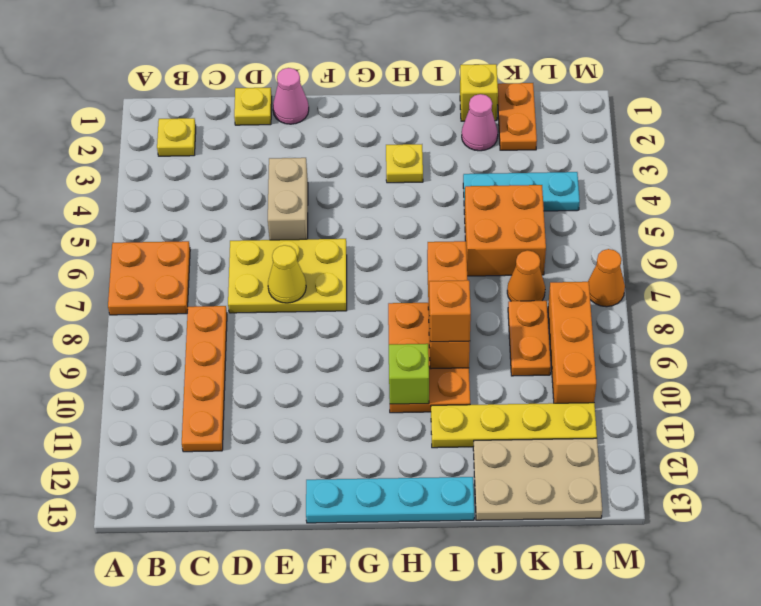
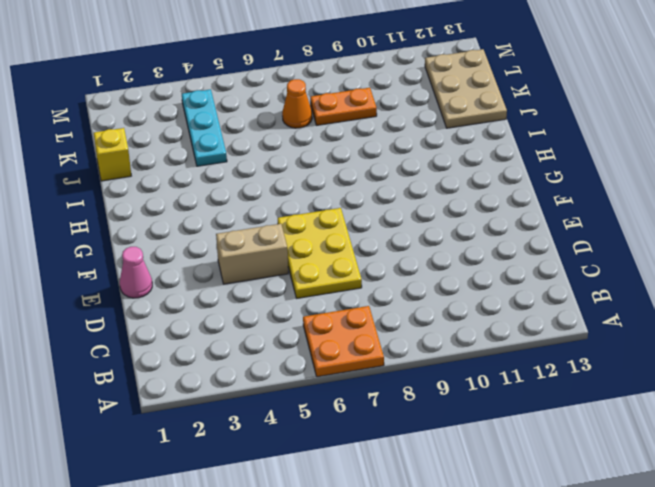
none -> yellow plate B2 level 1
none -> orange plate C8:C11 level 1
none -> yellow plate D1 level 1

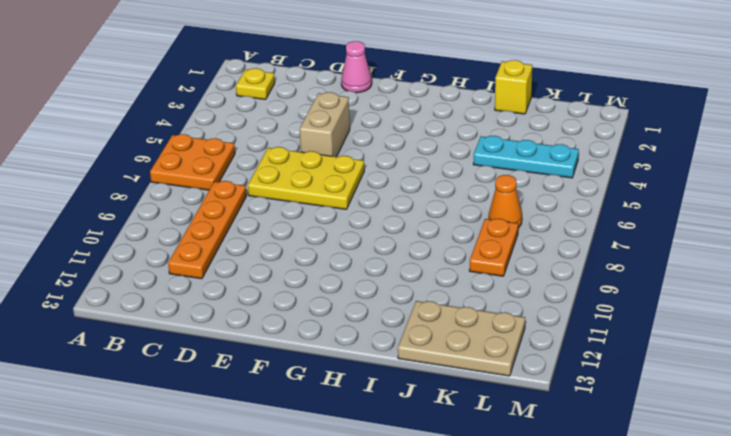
none -> yellow plate D1 level 1
none -> cyan plate F13:I13 level 1
none -> yellow plate H3 level 1

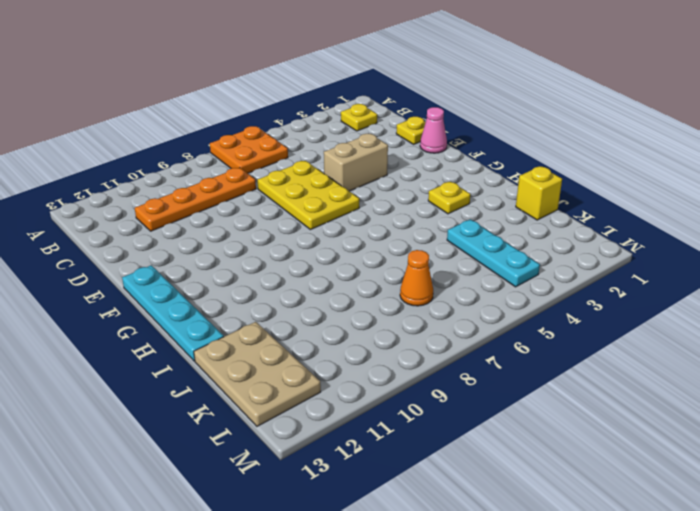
none -> orange plate H8:I10 level 1
none -> yellow plate I11:L11 level 1
none -> pink cone J2 level 1

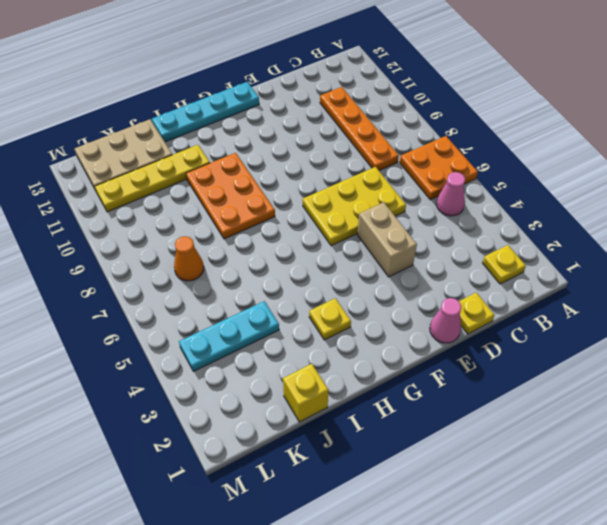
pink cone B5 level 1 -> pink cone J2 level 1
none -> orange brick J5:K6 level 1
none -> orange plate K1:K2 level 1
none -> orange plate K8:K9 level 1

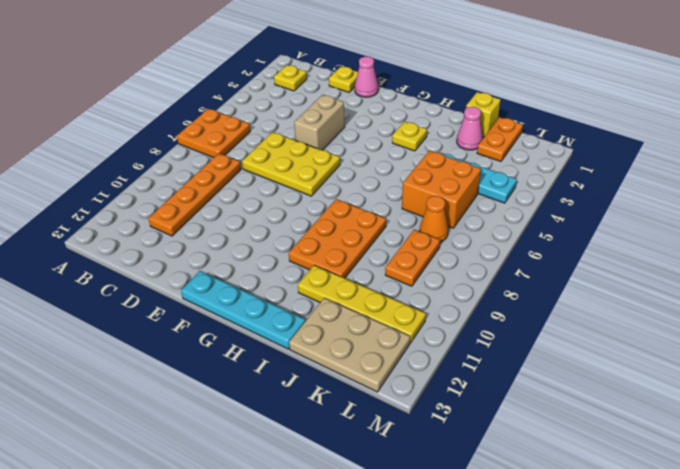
none -> orange brick L8:L10 level 1
none -> orange cone M7 level 1
none -> yellow cone E7 level 2

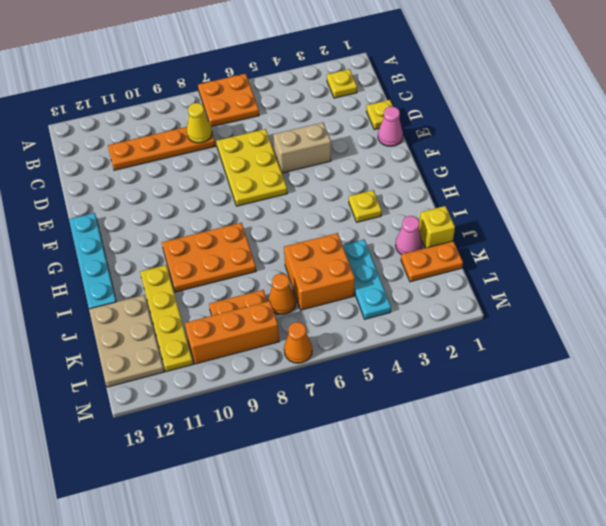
yellow cone C8 level 2 -> yellow cone E7 level 2
none -> lime brick H10 level 2
none -> orange brick I7:I9 level 2
none -> orange brick I9 level 3

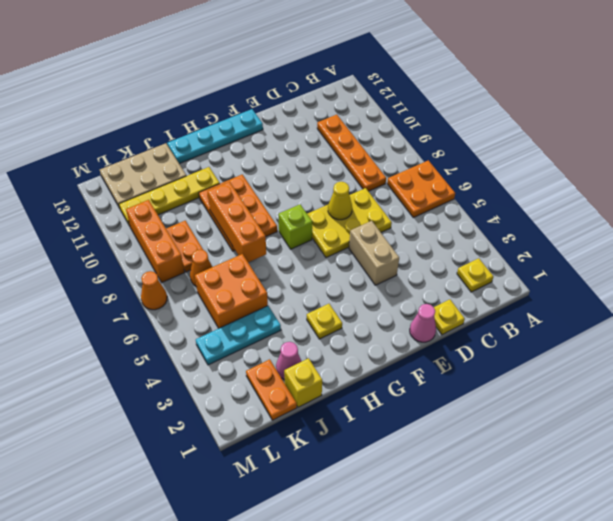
lime brick G7 level 1 -> lime brick H10 level 2
none -> orange brick I9 level 3

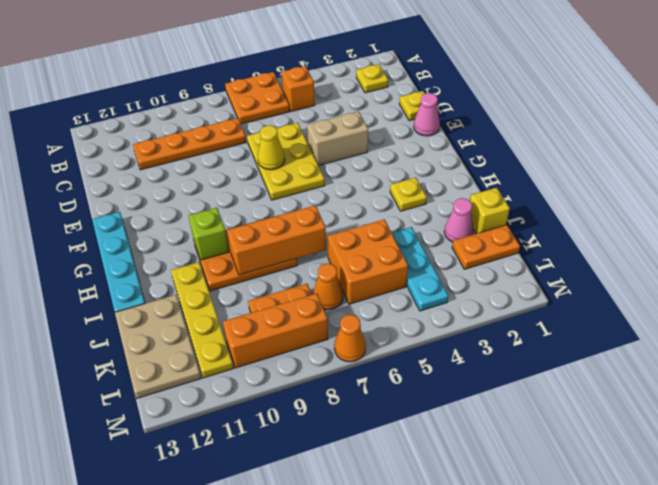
orange brick B5 level 1 -> orange brick I9 level 3

